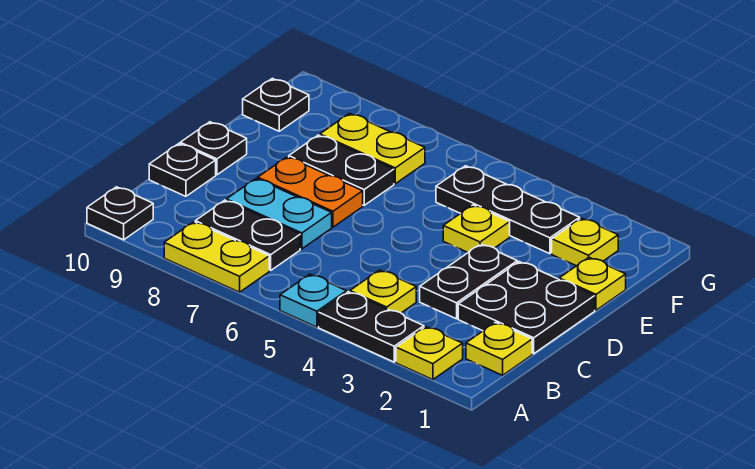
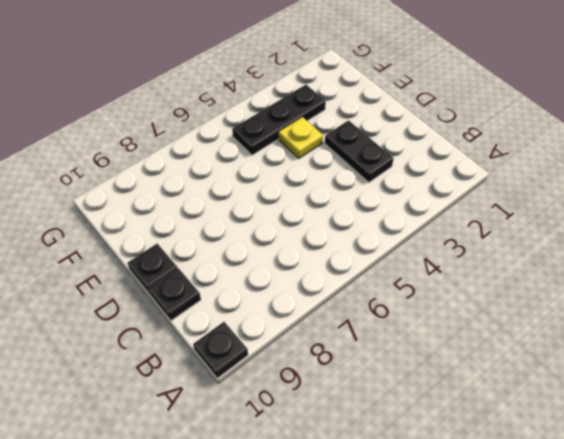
none -> yellow plate A2 level 1
none -> black plate A3:A4 level 1
none -> cyan plate A5 level 1

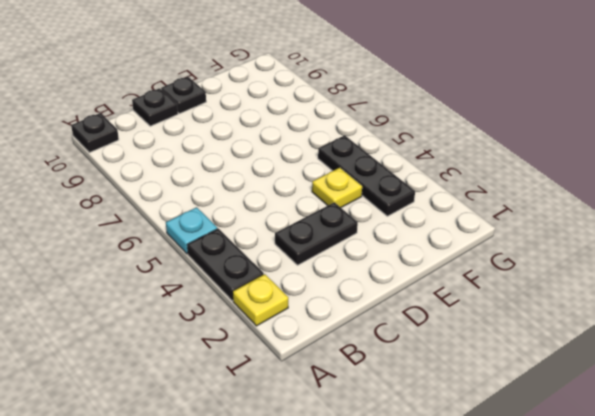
none -> yellow plate A7:A8 level 1
none -> yellow plate B1 level 1
none -> yellow plate B4 level 1

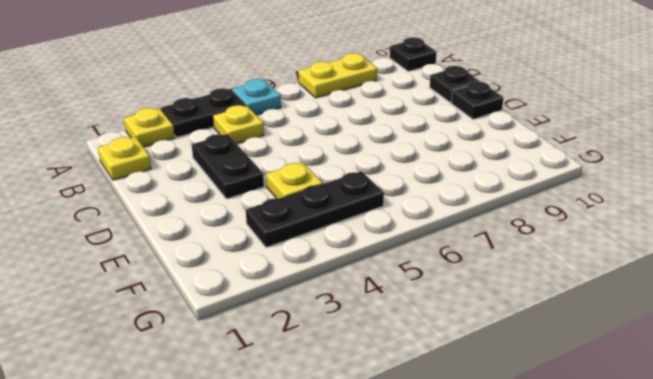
none -> black plate B7:B8 level 1
none -> black plate C1:D2 level 1
none -> cyan plate C7:C8 level 1

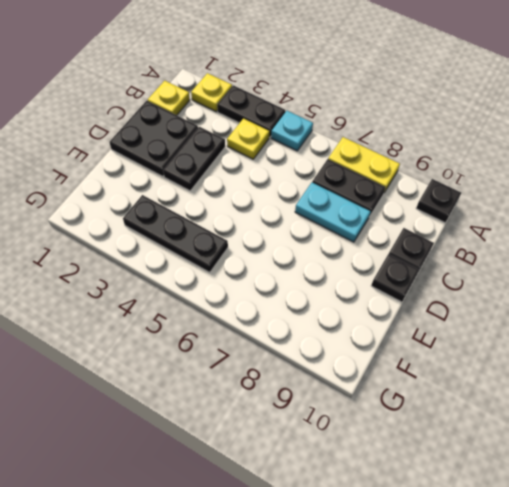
none -> orange plate D7:D8 level 1
none -> yellow plate E1 level 1
none -> yellow plate E4 level 1

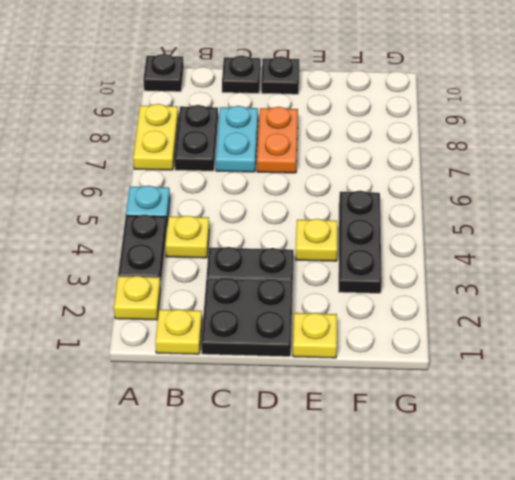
none -> black plate E7:E8 level 1
none -> yellow plate F2 level 1
none -> yellow plate F7:F8 level 1

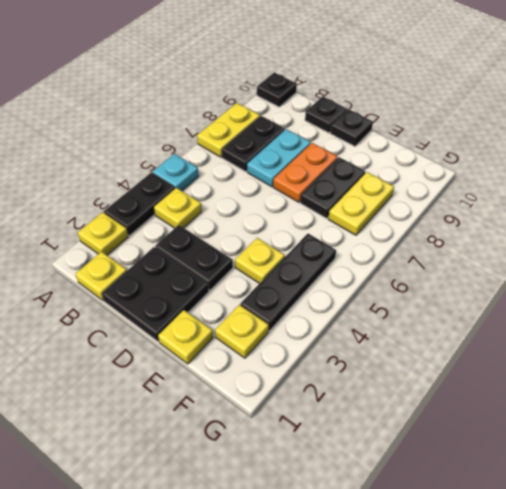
none -> black plate F10 level 1

